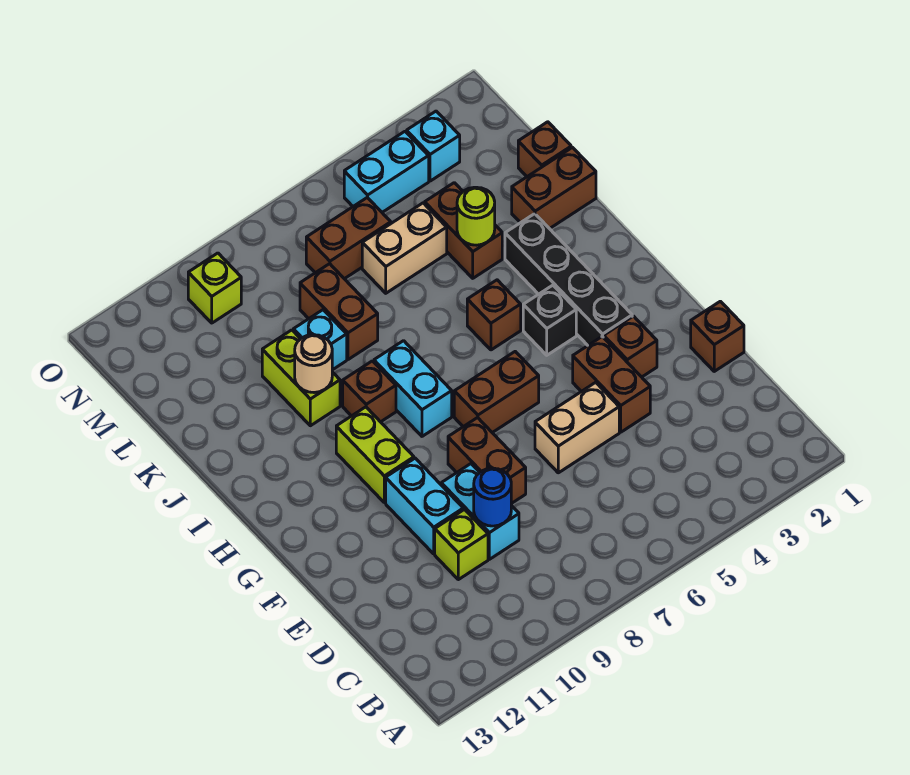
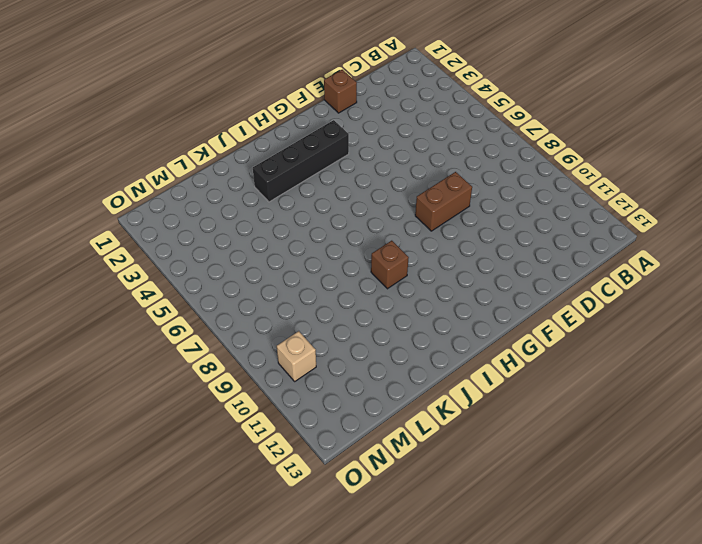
tan brick N10 level 1 -> lime brick N10 level 1
none -> cyan brick D9:E9 level 1
none -> lime brick D10 level 1
none -> brown brick E4:F4 level 1

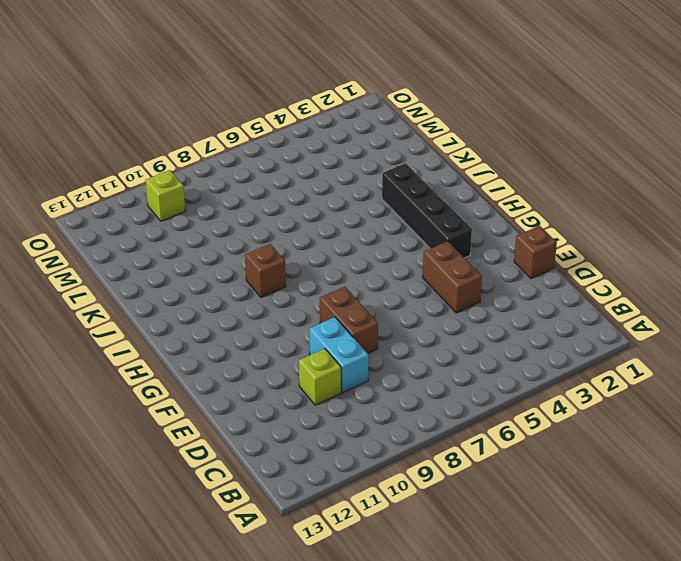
none -> tan brick E5:E6 level 1
none -> cyan brick E10:F10 level 1
none -> brown brick F3 level 1

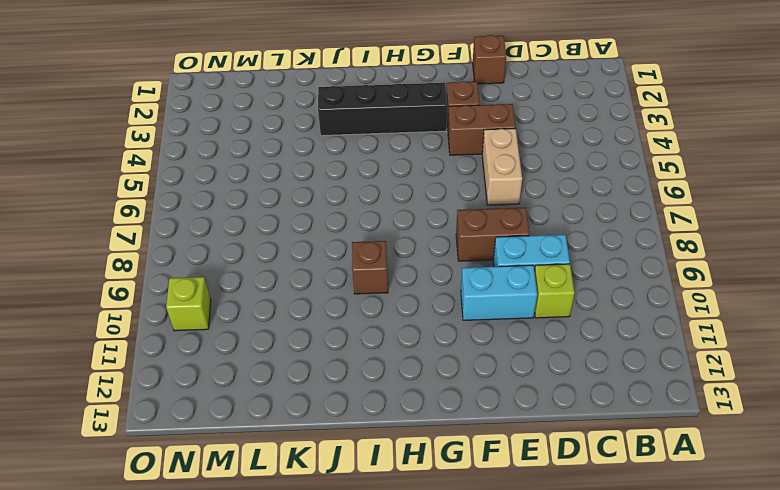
none -> brown brick G6:G7 level 1
none -> lime brick G10:H10 level 1
none -> black brick H4 level 1

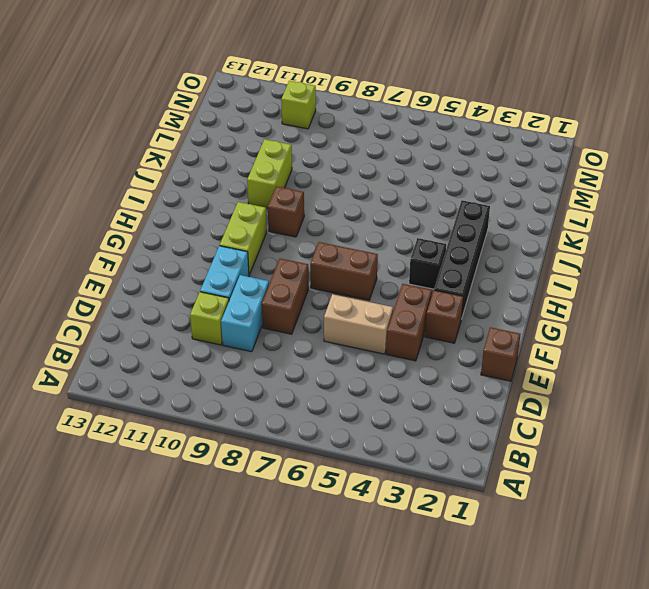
none -> cyan brick H8:I8 level 1
none -> brown brick I5 level 1
none -> brown brick K1:K2 level 1

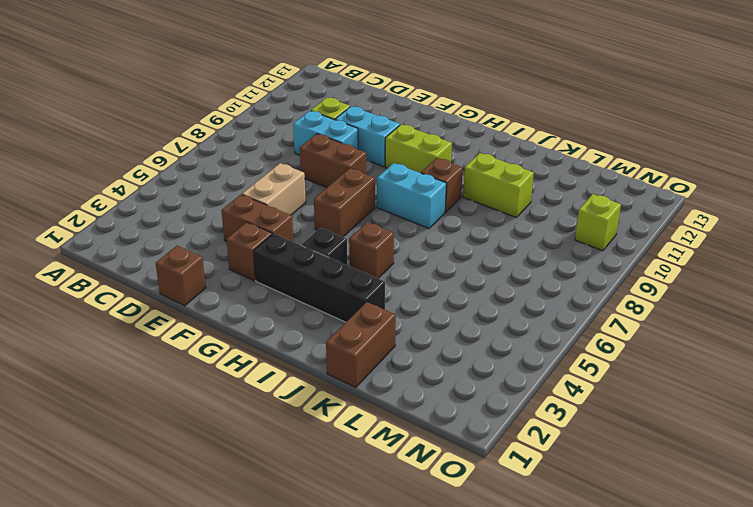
none -> brown brick K4:L4 level 1
none -> brown brick K8:L8 level 1
none -> cyan brick K9 level 1

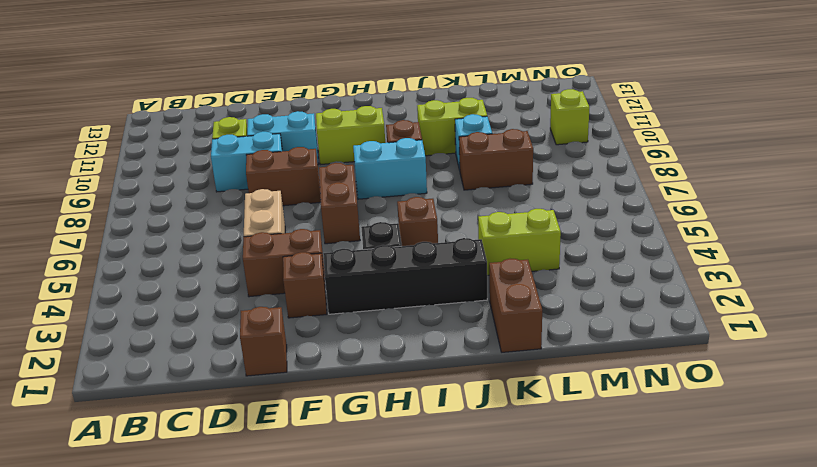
lime brick K4:L4 level 1 -> brown brick K4:L4 level 1
none -> brown brick L1 level 1
none -> tan brick L5:L6 level 1
none -> brown brick M6:M7 level 1

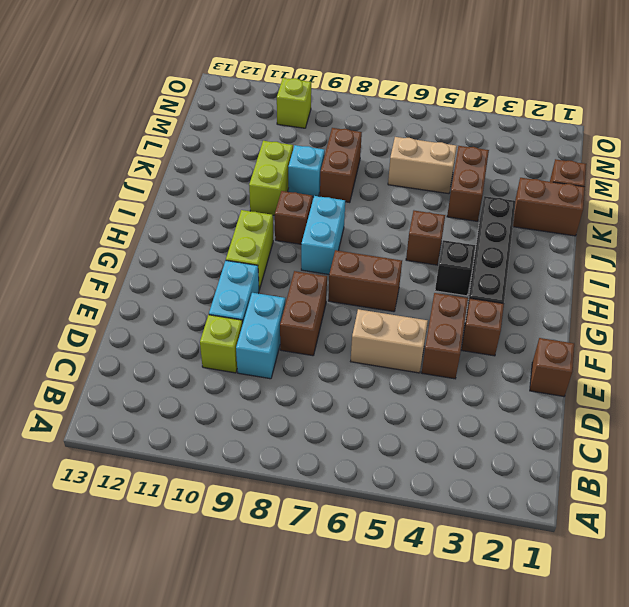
none -> brown brick M6:M7 level 1
none -> cyan brick N3 level 1
none -> cyan brick N4:N5 level 1

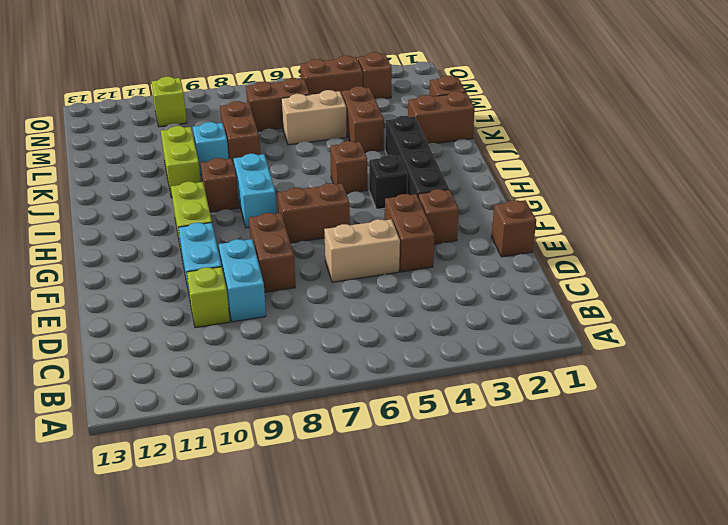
brown brick N3 level 1 -> cyan brick N3 level 1
brown brick N4:N5 level 1 -> cyan brick N4:N5 level 1
none -> blue round brick D9 level 2
none -> tan round brick J10 level 2
none -> lime round brick K4 level 2

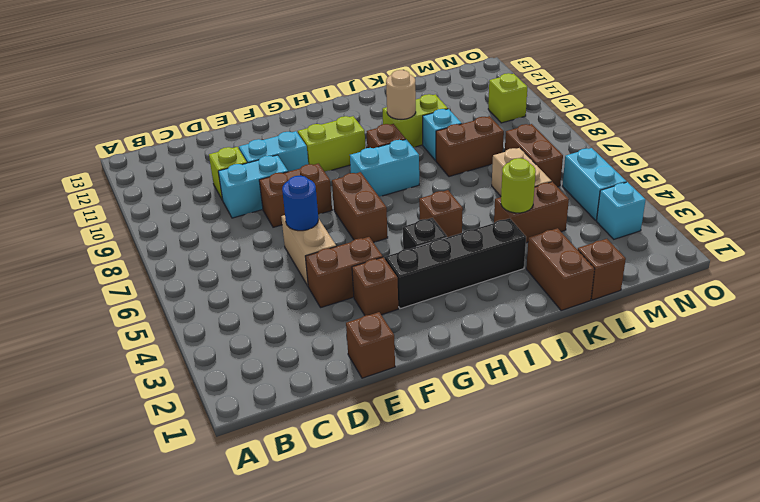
blue round brick E6 level 2 -> blue round brick D9 level 2

